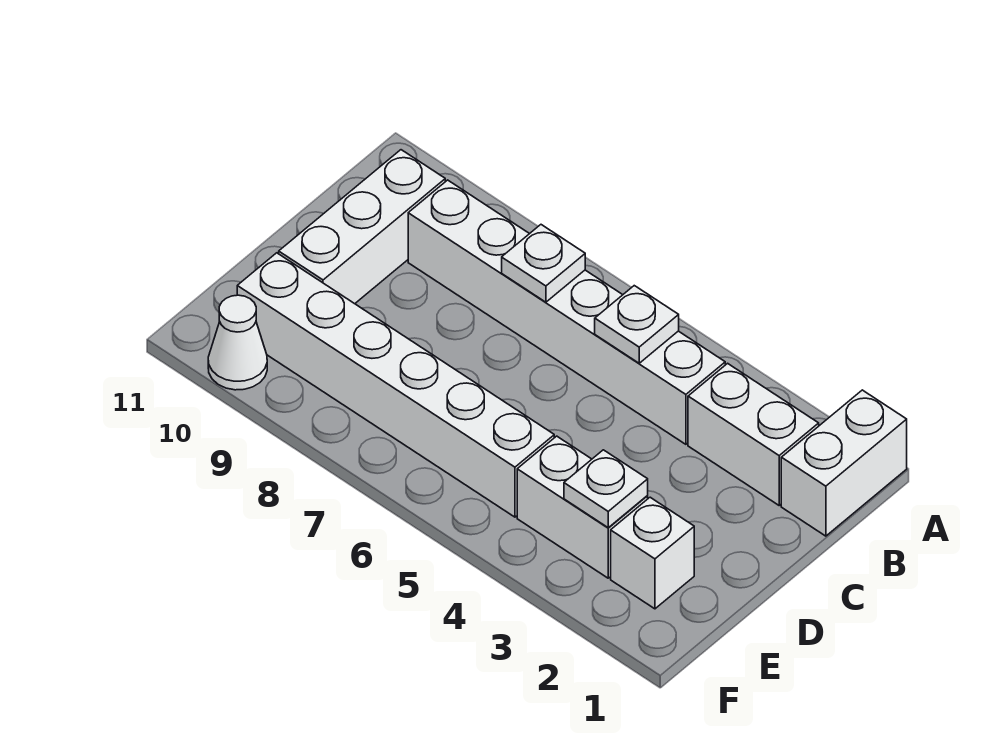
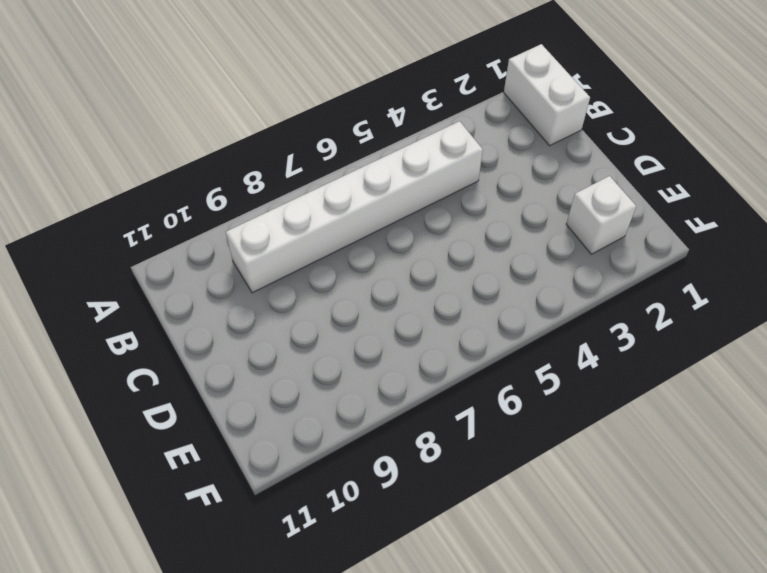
none -> white brick B2:B3 level 1
none -> white brick B10:D10 level 1

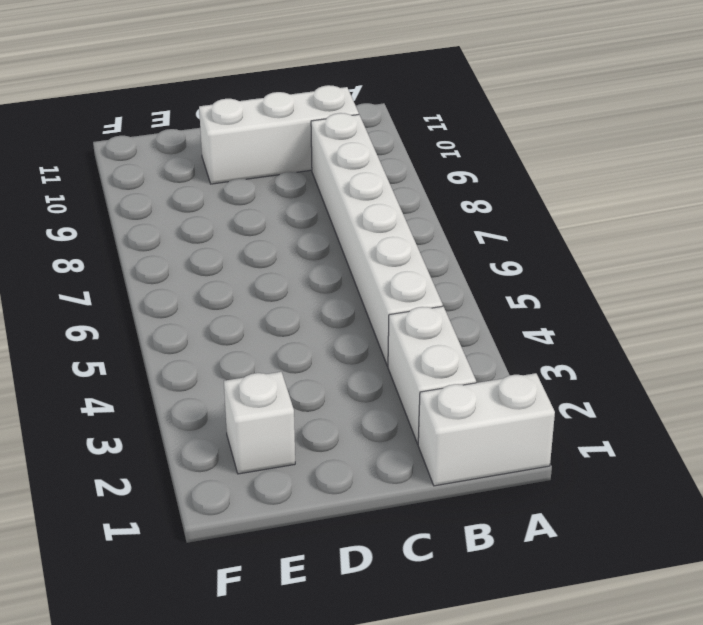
none -> white brick E3:E4 level 1
none -> white brick E5:E10 level 1

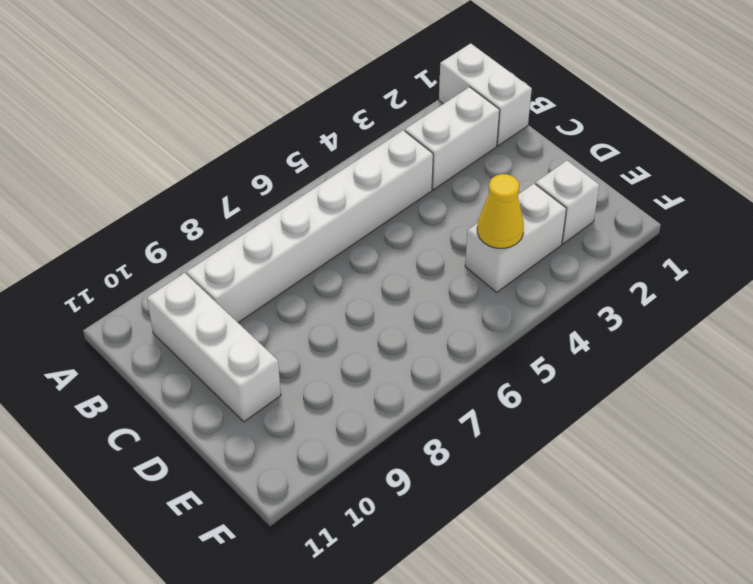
yellow cone E4 level 2 -> none
none -> white brick E5:E10 level 1
none -> white cone F10 level 1

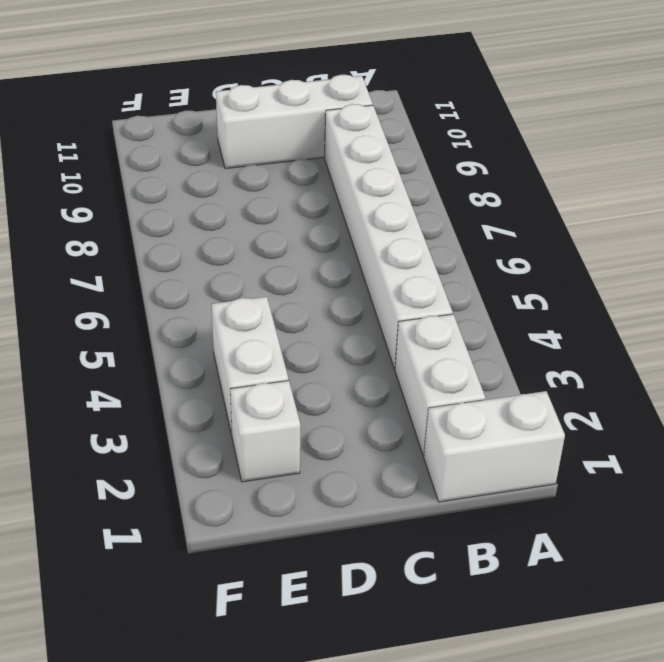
none -> white brick E5:E10 level 1
none -> white cone F10 level 1

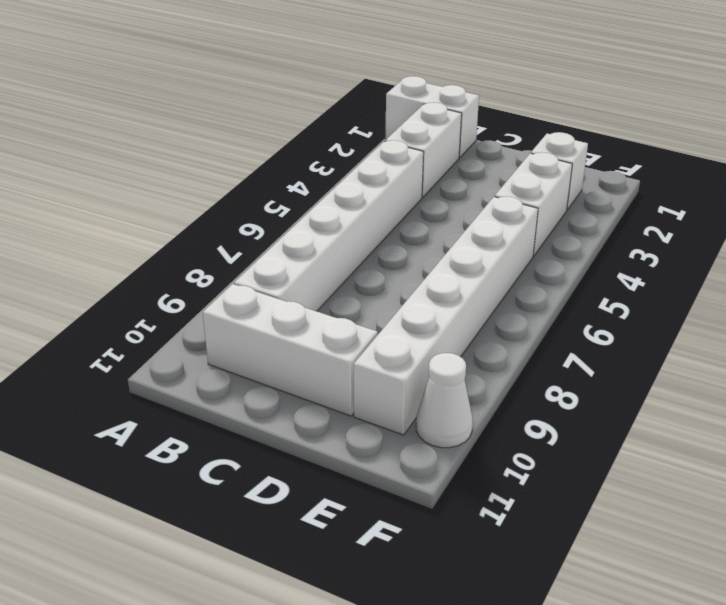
none -> white plate B5 level 2
none -> white plate B7 level 2

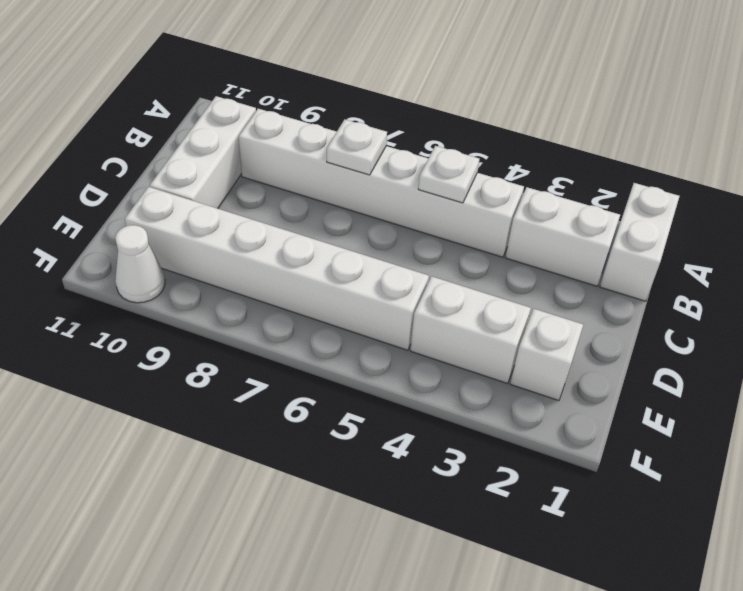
none -> white plate E3 level 2

